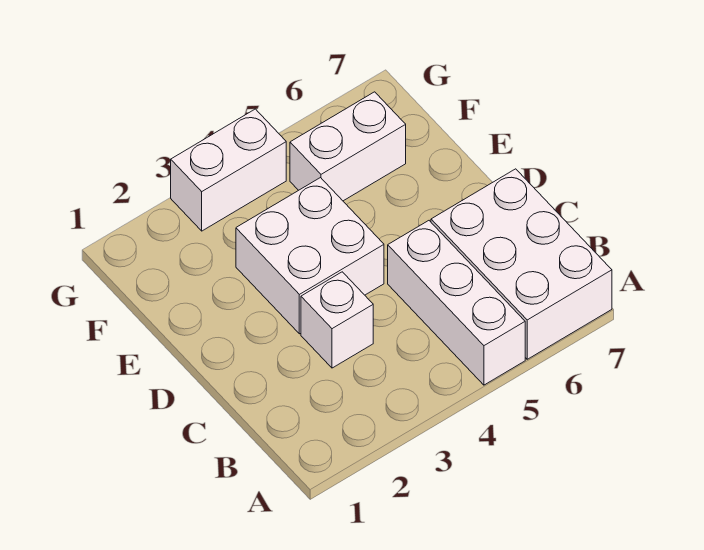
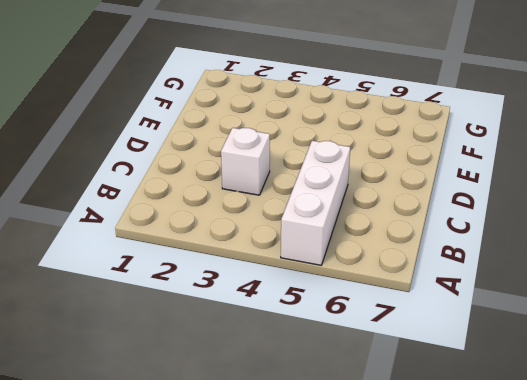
none -> white brick A6:C7 level 1
none -> white brick D3:E4 level 1

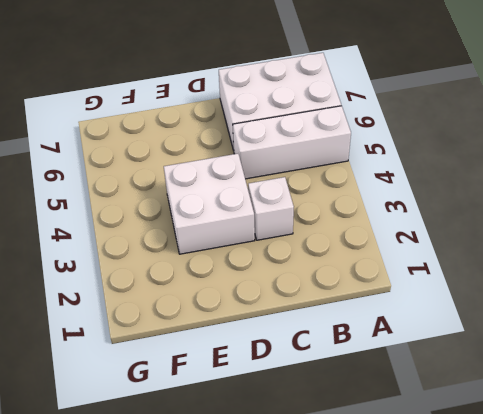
none -> white brick F5:F6 level 1
none -> white brick G3:G4 level 1

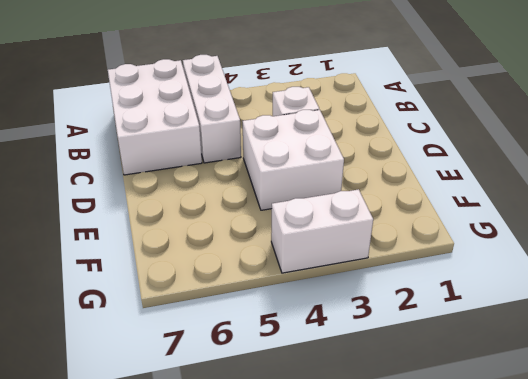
none -> white brick F5:F6 level 1

